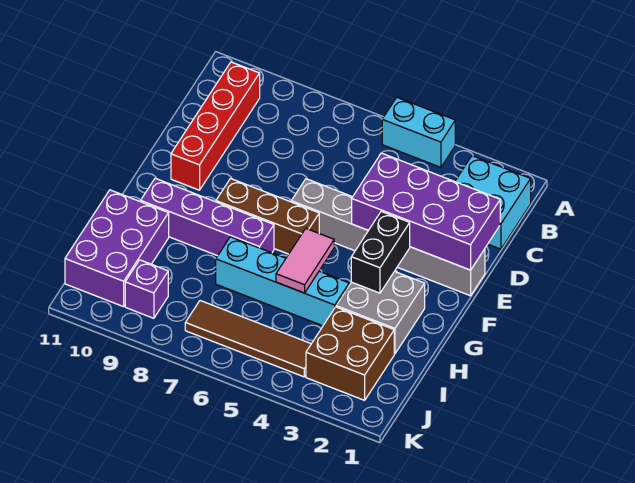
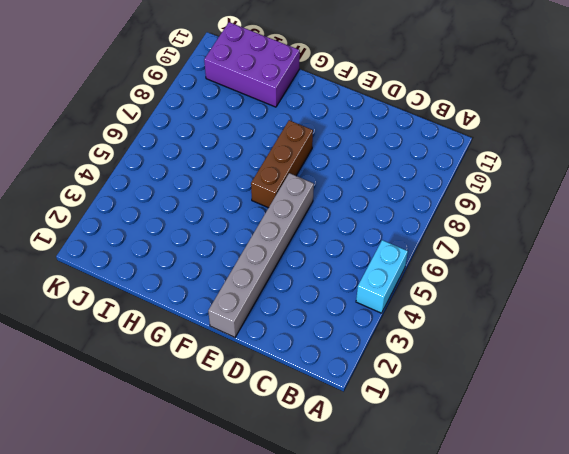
none -> cyan brick B1:C2 level 1
none -> red brick B10:E10 level 1
none -> grey brick G2:H3 level 1

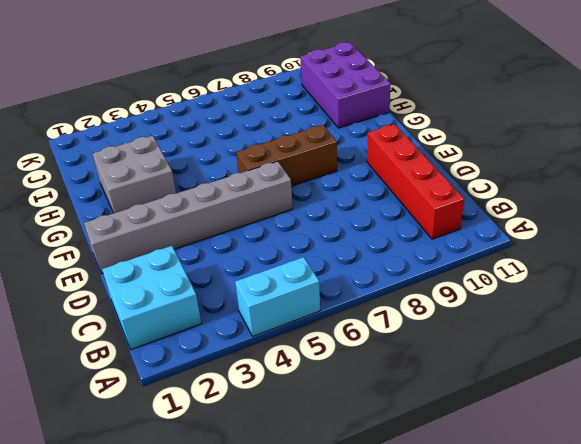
none -> purple brick G7:G10 level 1
none -> cyan brick H4:H7 level 1
none -> brown brick I2:J3 level 1

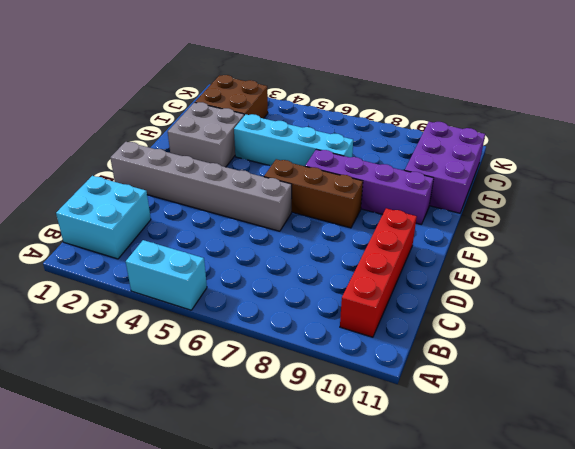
none -> brown tile J4:J7 level 1
none -> purple brick J9 level 1
none -> purple brick D1:E4 level 2

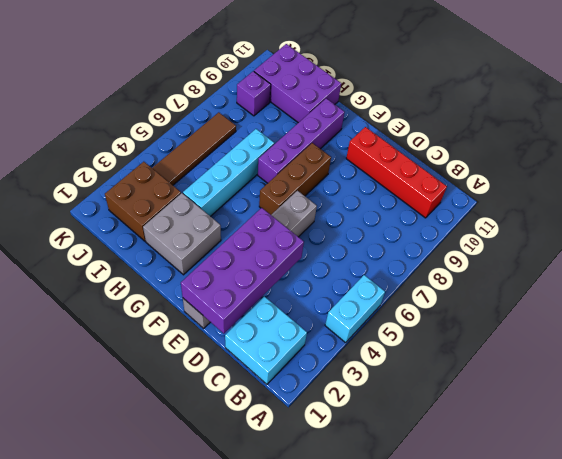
none -> black brick F3:G3 level 2
none -> pink tile G5:H5 level 2

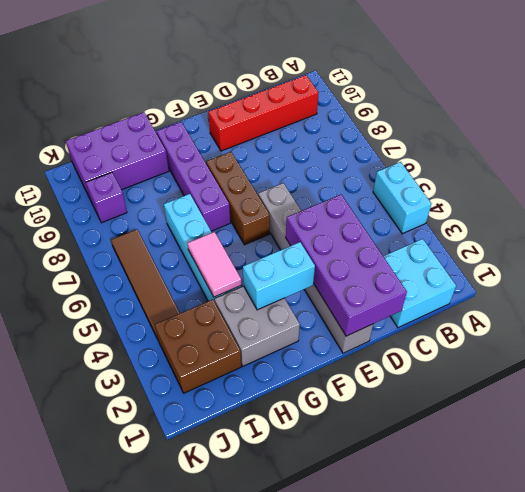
cyan brick F3:G3 level 2 -> black brick F3:G3 level 2
pink tile H4:H5 level 2 -> pink tile G5:H5 level 2

